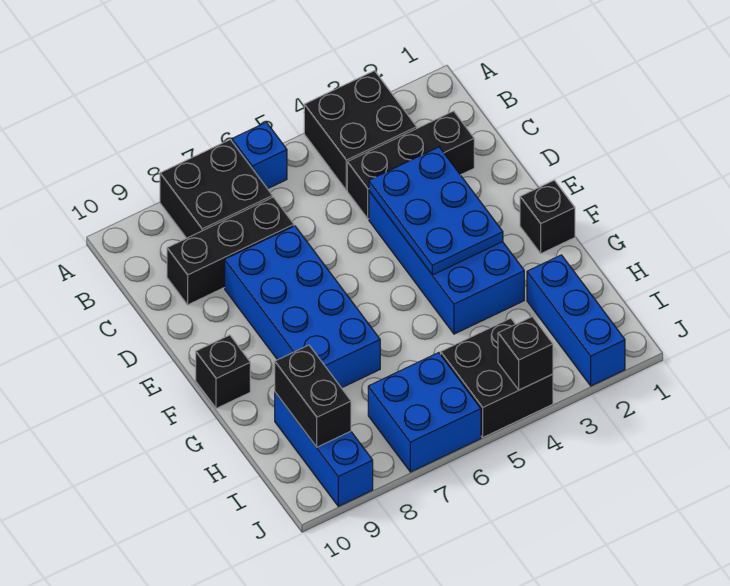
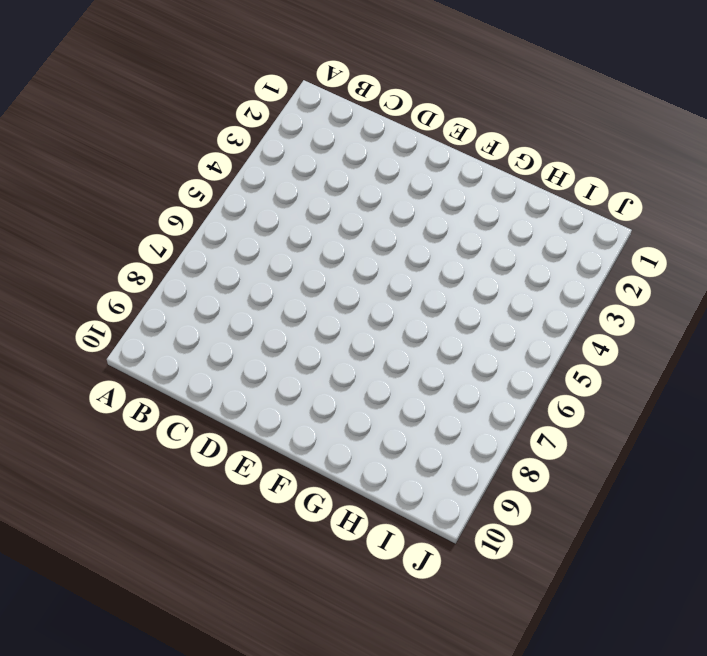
none -> black brick A3:B4 level 1
none -> blue brick A6 level 1
none -> black brick A7:B8 level 1

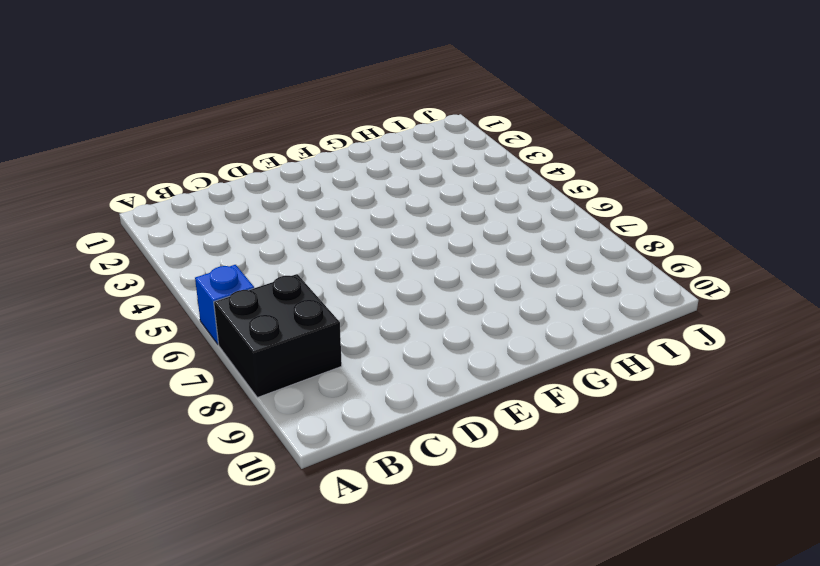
none -> black brick A3:B4 level 1
none -> black brick C2:C4 level 1
none -> black brick C7:C9 level 1

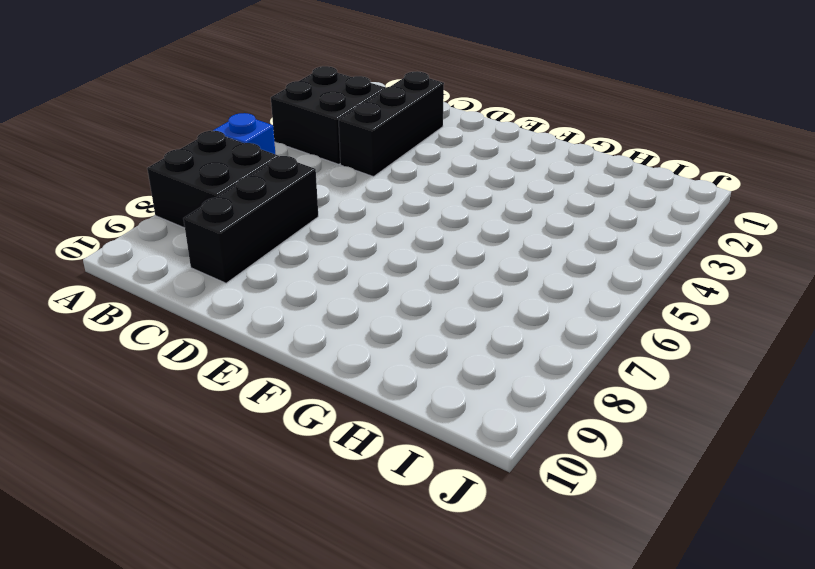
none -> blue brick D3:G4 level 1
none -> blue brick D7:G8 level 1
none -> black brick F1 level 1

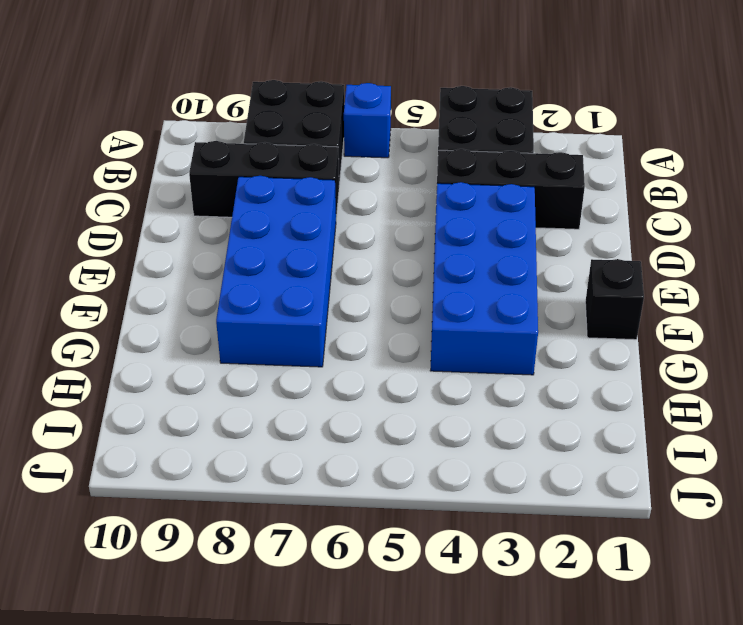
none -> black brick F10 level 1
none -> blue brick H2:J2 level 1
none -> blue brick H9:J9 level 1

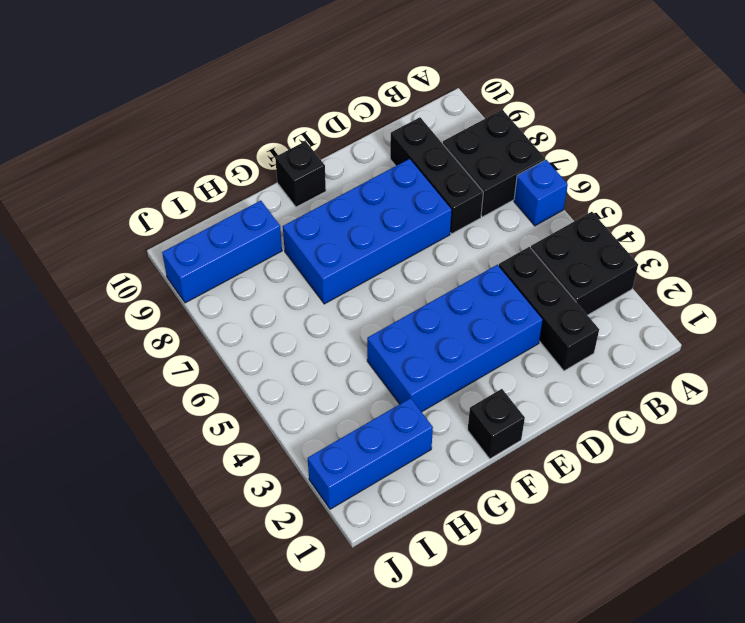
none -> black brick I4:J5 level 1
none -> blue brick I6:J7 level 1
none -> blue plate D3:F4 level 2

